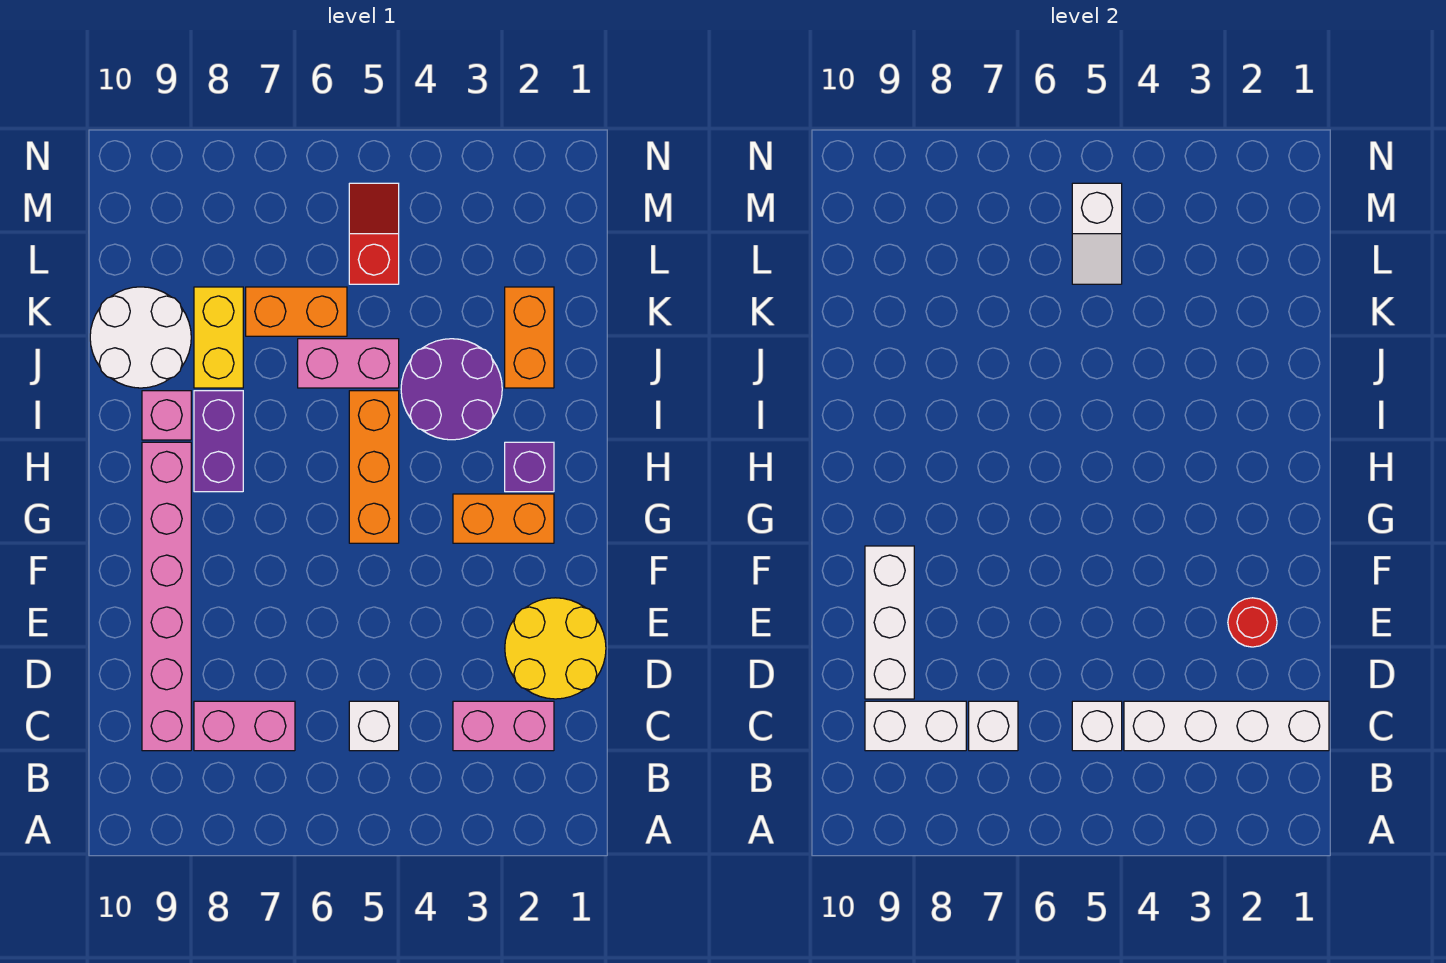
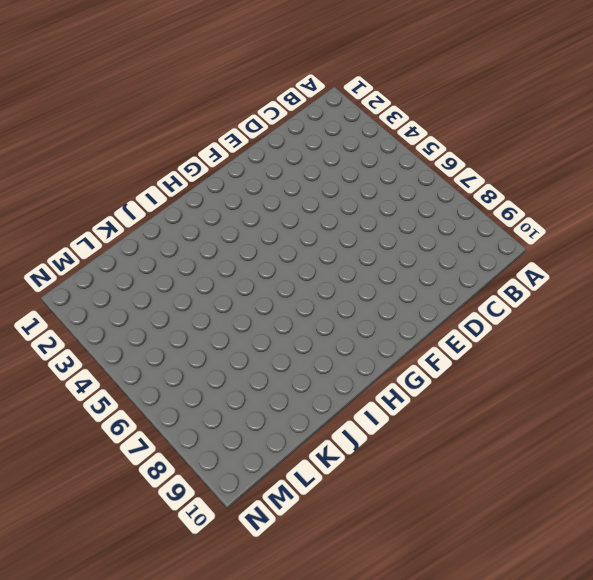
none -> pink brick C2:C3 level 1
none -> white brick C5 level 1
none -> pink brick C7:C8 level 1

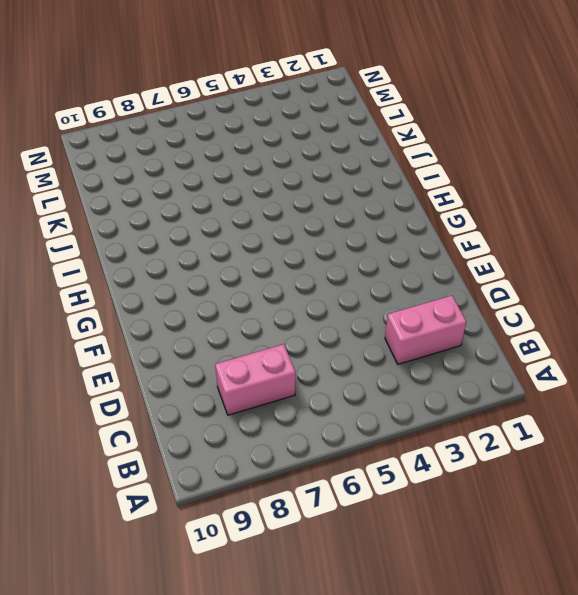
none -> white brick C5 level 1
none -> pink brick C9:H9 level 1
none -> yellow round brick D1:E2 level 1

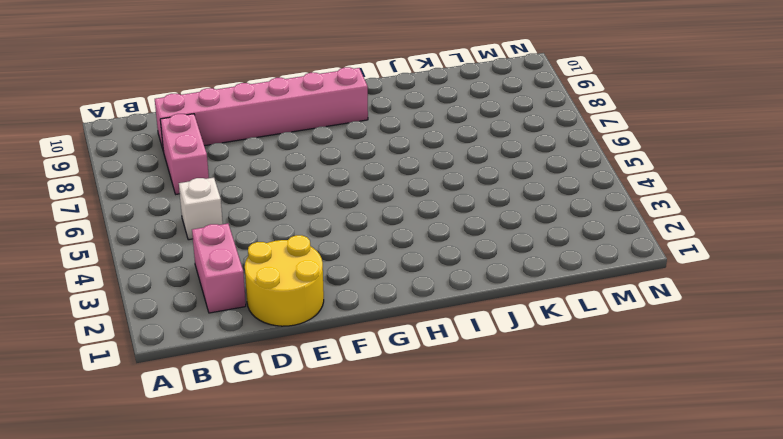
none -> orange brick G2:G3 level 1
none -> orange brick G5:I5 level 1
none -> purple brick H2 level 1

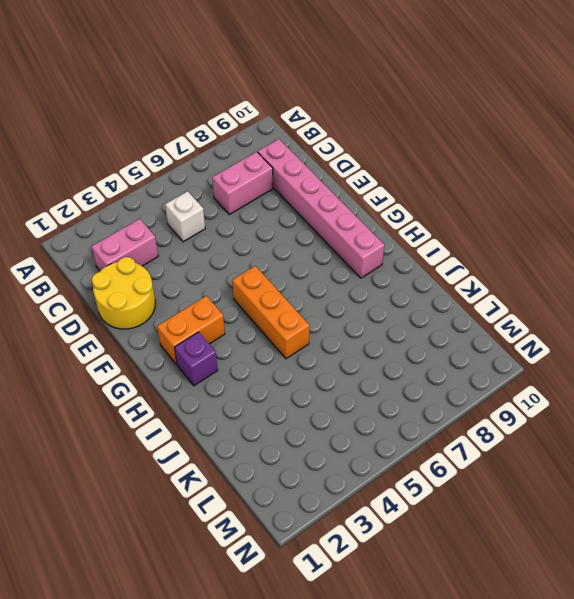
none -> purple brick H8:I8 level 1
none -> purple round brick I3:J4 level 1
none -> pink brick I9 level 1

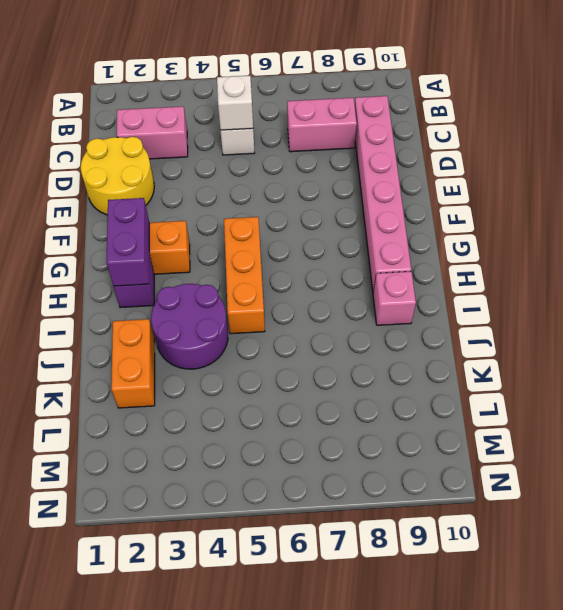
purple brick G2:H2 level 2 -> purple brick H8:I8 level 1
none -> pink brick J5:J6 level 1
none -> yellow brick J8:K8 level 1
none -> white round brick J9:K10 level 1

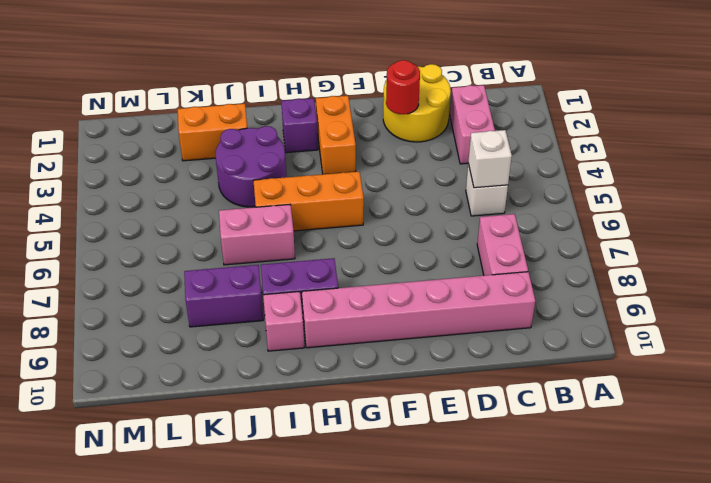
pink brick I6:J6 level 1 -> pink brick J5:J6 level 1
purple brick J8:K8 level 1 -> yellow brick J8:K8 level 1
none -> white round brick J9:K10 level 1
none -> orange brick K6:K7 level 1
none -> red slope L5:M5 level 1 top L

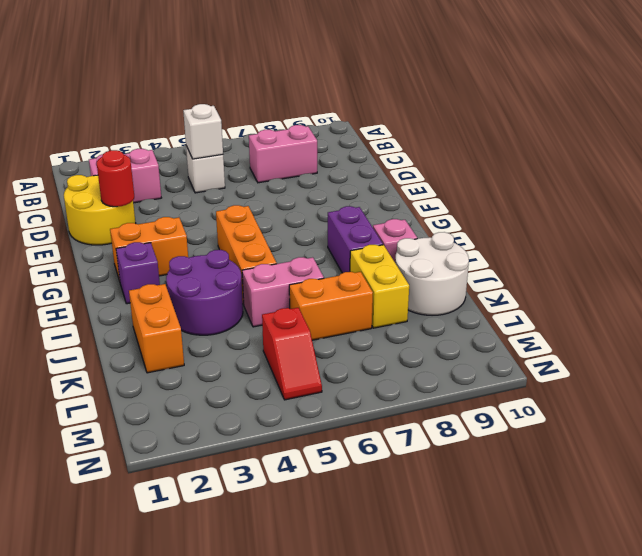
none -> pink brick C9:H9 level 1
none -> white brick C1:C4 level 2
none -> white brick C7 level 2

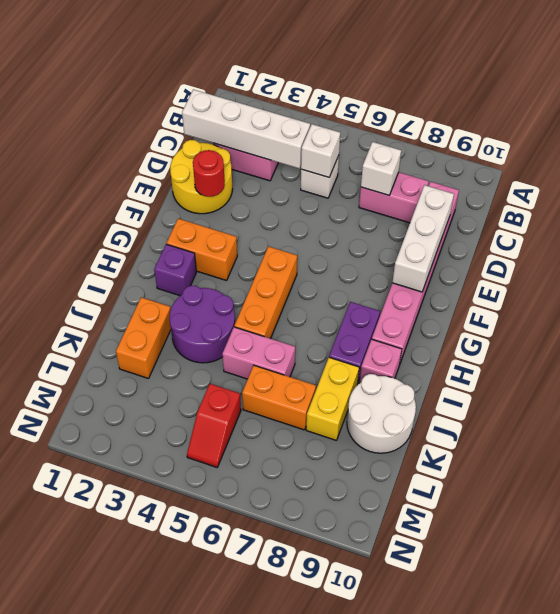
none -> white brick C8:C9 level 2
none -> white slope L5:M5 level 2 top M

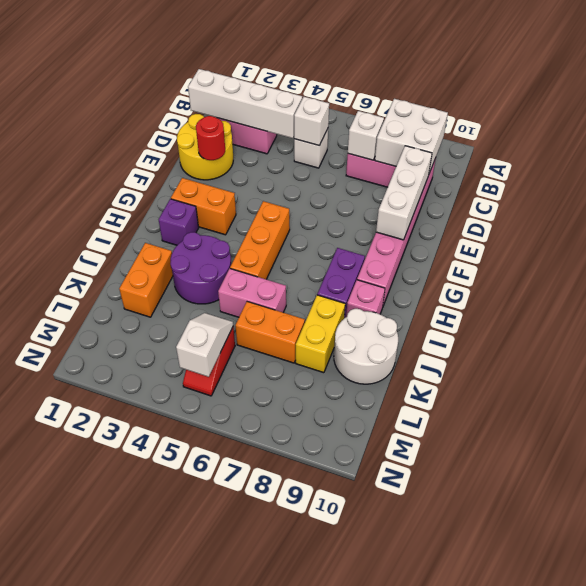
white brick B8:C9 level 2 -> white brick C8:C9 level 2

